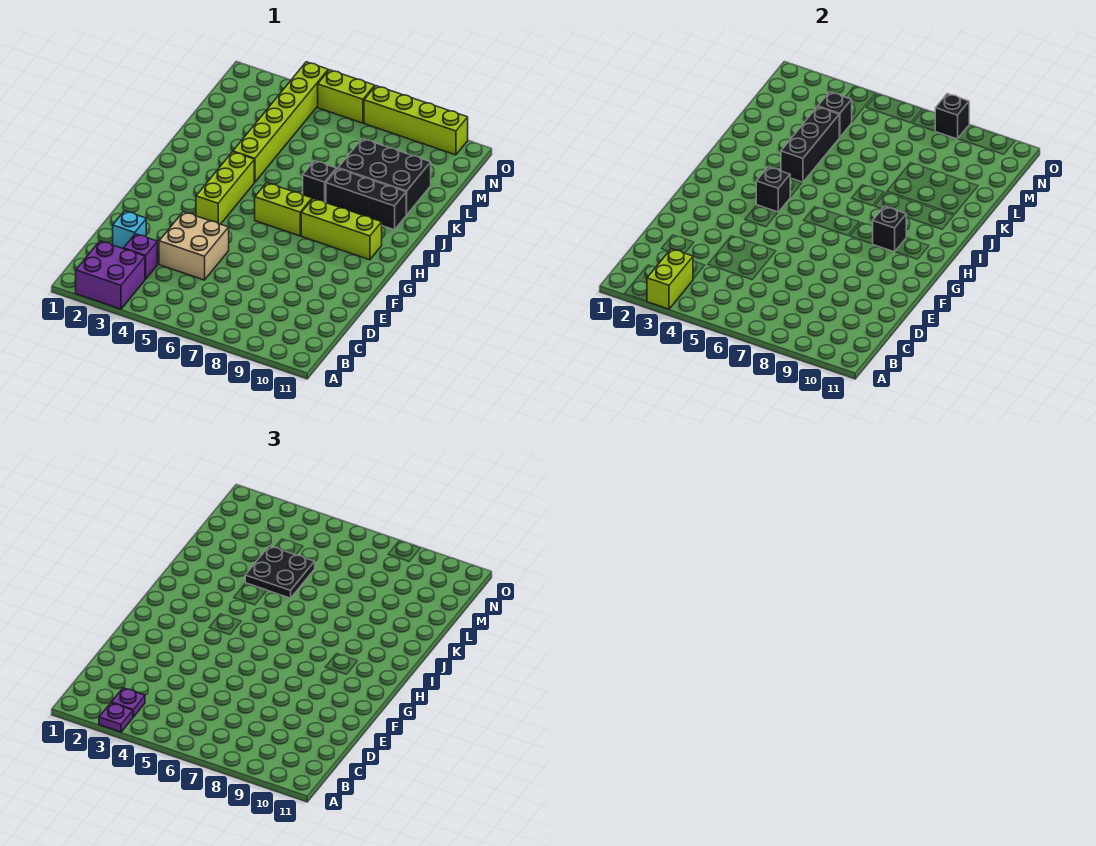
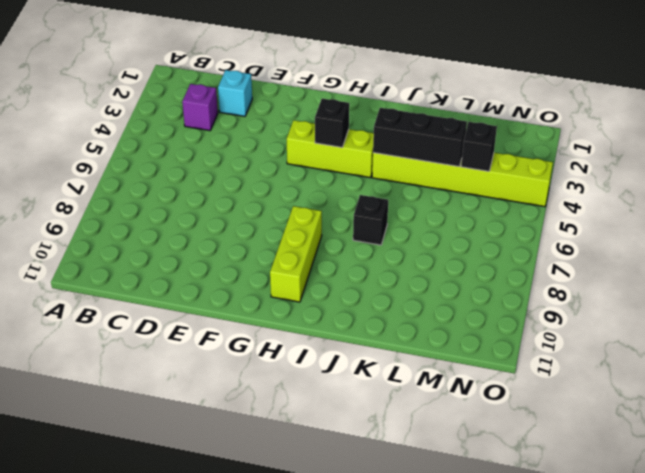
none -> purple brick A2:B3 level 1
none -> tan brick D4:E5 level 1
none -> lime brick H6:H7 level 1

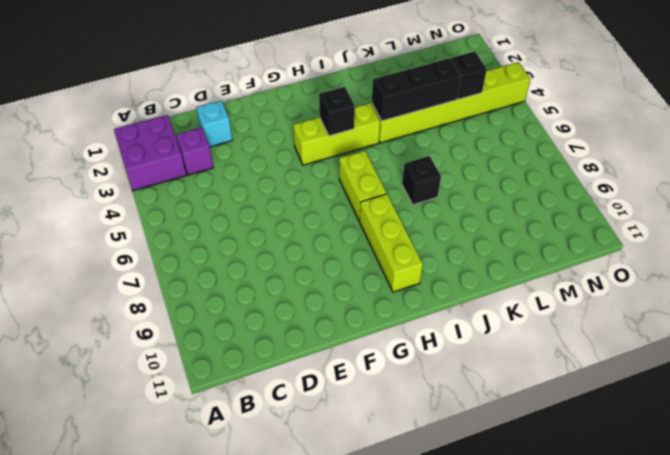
none -> tan brick D4:E5 level 1
none -> black brick J8:J10 level 1
none -> black brick K8:L10 level 1

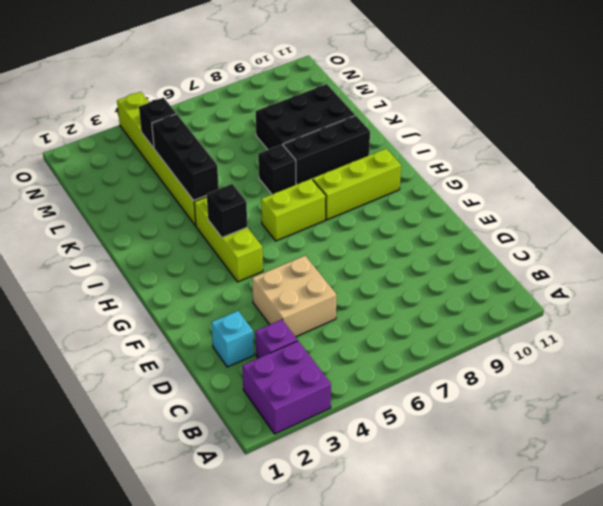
none -> lime brick O5:O6 level 1
none -> lime brick O7:O10 level 1
none -> lime brick A3:B3 level 2

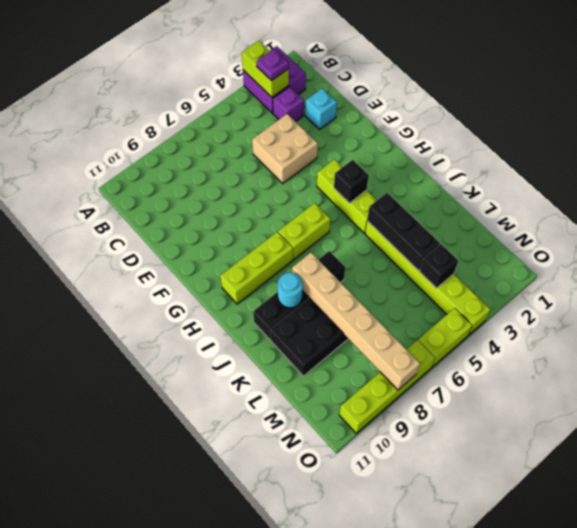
tan brick J8:O8 level 2 -> black brick O8 level 2
cyan round brick J9 level 2 -> none
none -> black brick H9 level 2
none -> purple plate A3 level 3
none -> black plate K4:L5 level 3

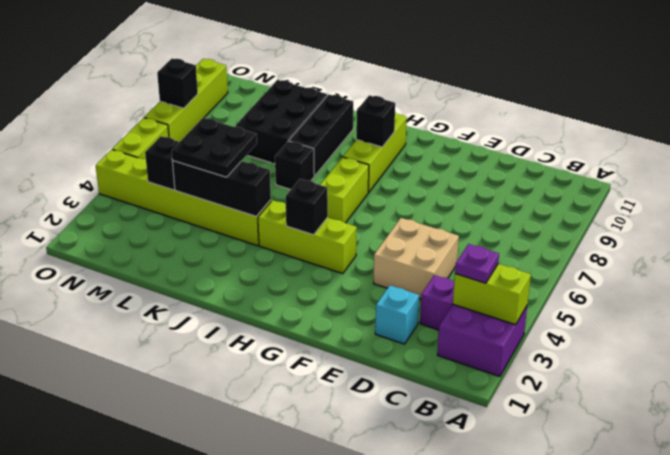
none -> purple plate A3 level 3

